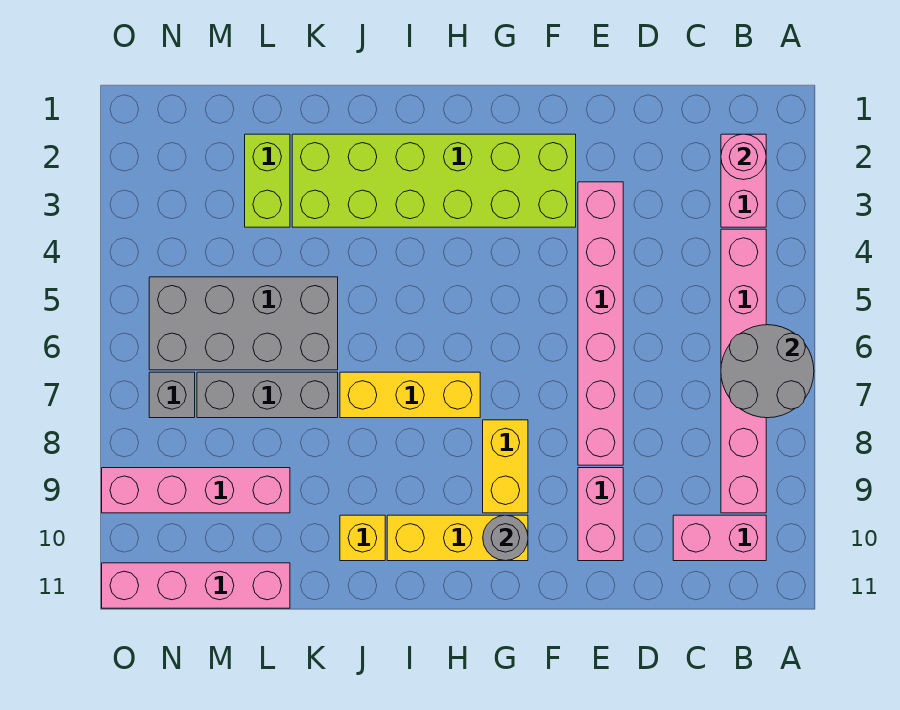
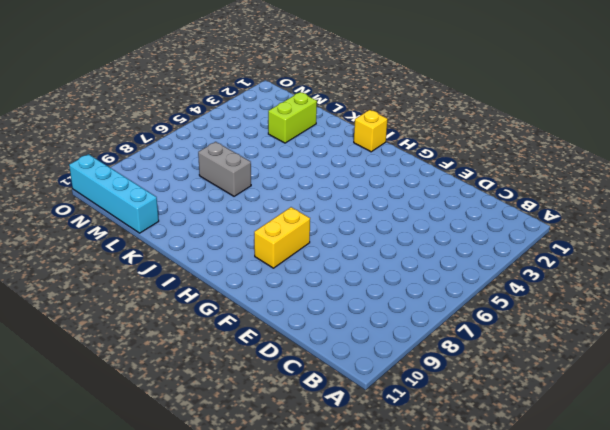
yellow brick I1 level 1 -> yellow brick J10 level 1
grey brick K7:L7 level 1 -> grey brick K7:M7 level 1
cyan brick L11:O11 level 1 -> pink brick L11:O11 level 1
none -> pink brick B2:B3 level 1
none -> pink brick B4:B9 level 1
none -> pink brick B10:C10 level 1

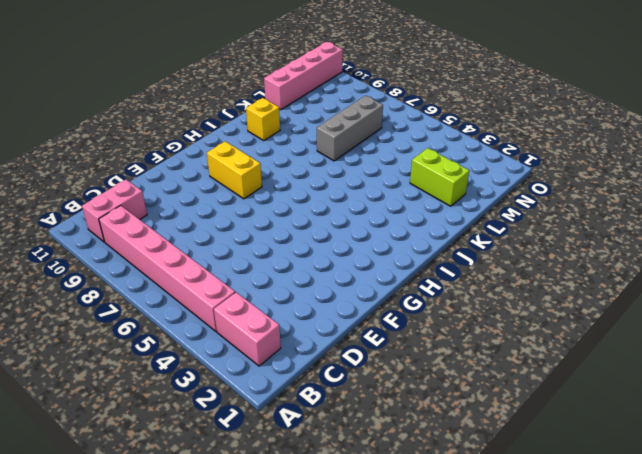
none -> pink brick E3:E8 level 1
none -> pink brick E9:E10 level 1
none -> lime brick F2:K3 level 1

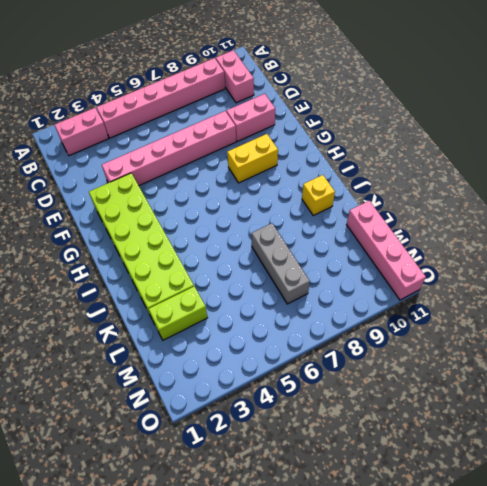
none -> yellow brick G10:I10 level 1
none -> yellow brick H7:J7 level 1
none -> grey brick K5:N6 level 1

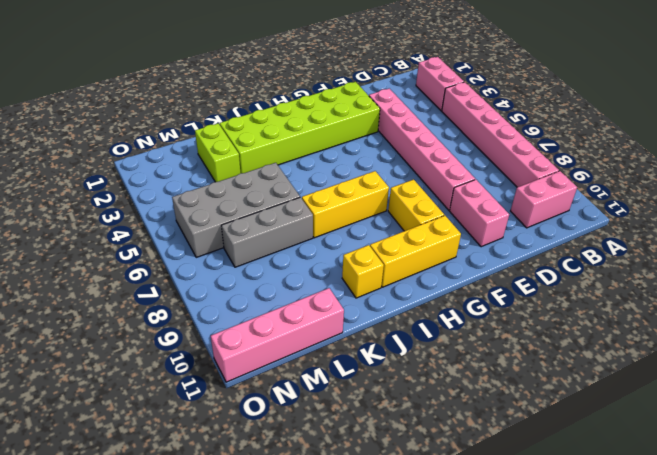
none -> pink brick L9:O9 level 1
none -> grey brick N7 level 1
none -> grey round brick A6:B7 level 2

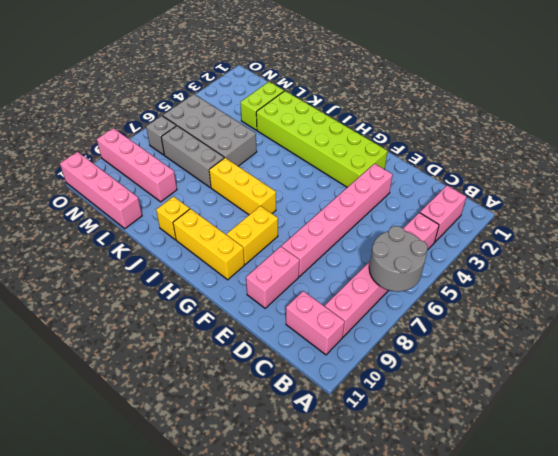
none -> pink round brick B2 level 2
none -> grey round brick G10 level 2

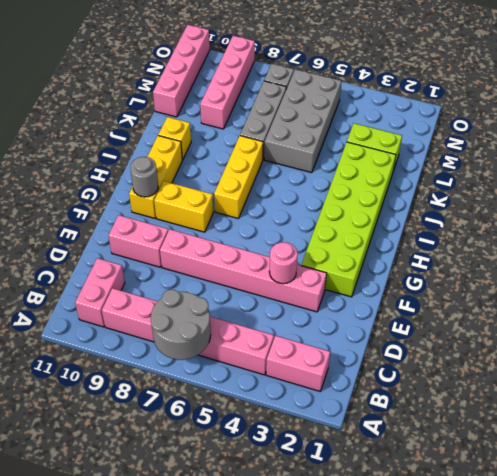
pink round brick E4 level 2 -> pink round brick B2 level 2

